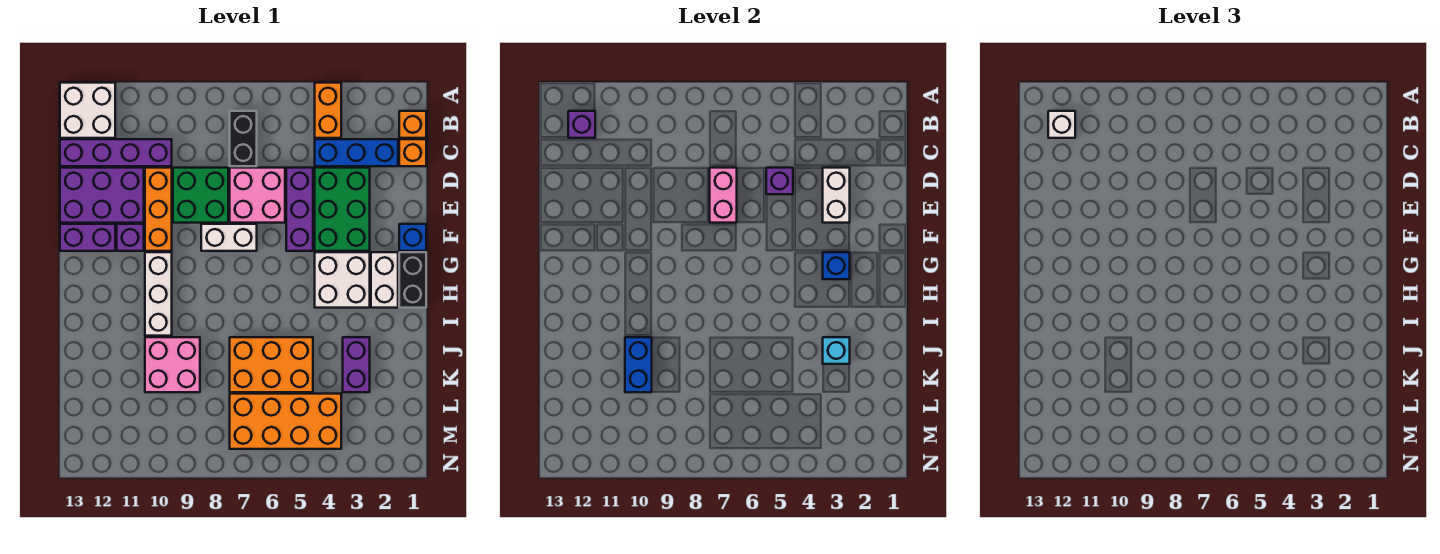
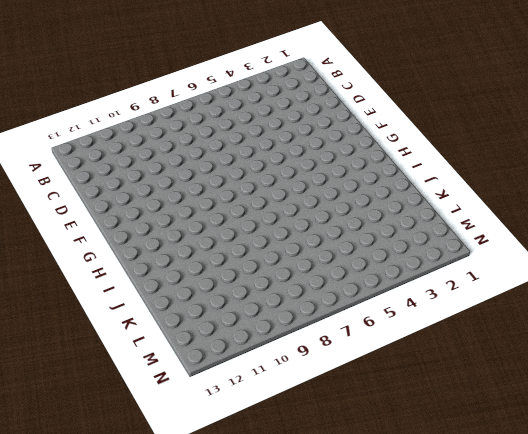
none -> orange brick A4:B4 level 1
none -> white brick A12:B13 level 1
none -> orange brick B1 level 1
none -> black brick B7:C7 level 1

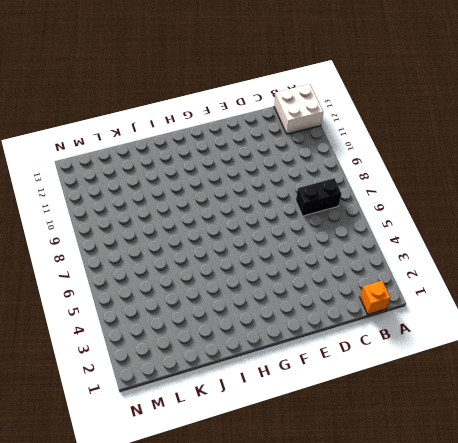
none -> orange brick A4:B4 level 1
none -> orange brick C1 level 1
none -> blue brick C2:C4 level 1
none -> purple brick C10:C13 level 1

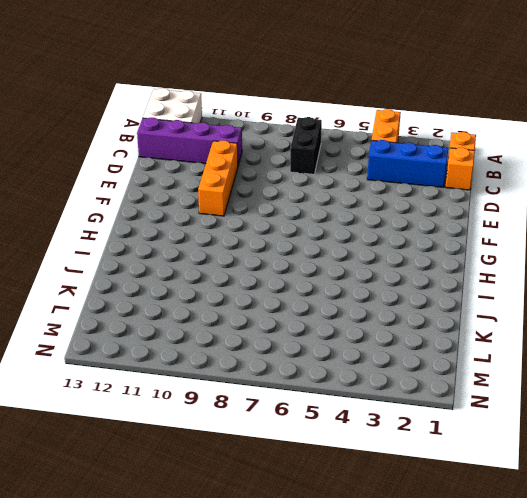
none -> green brick D3:F4 level 1
none -> purple brick D5:F5 level 1
none -> pink brick D6:E7 level 1
none -> green brick D8:E9 level 1

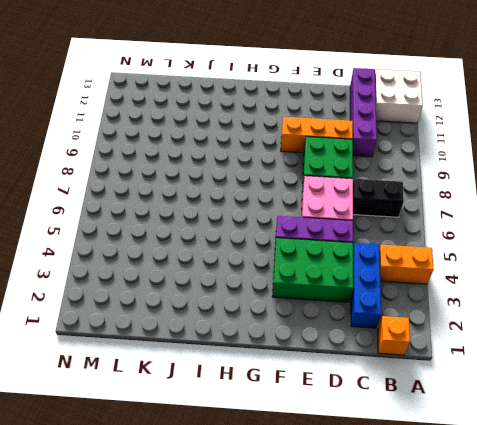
none -> orange brick C1 level 1
none -> purple brick D11:E13 level 1
none -> blue brick F1 level 1
none -> white brick F7:F8 level 1

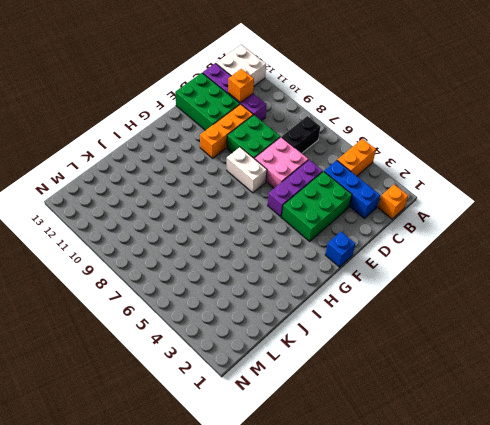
orange brick C11 level 2 -> orange brick C1 level 1
green brick D11:E13 level 1 -> purple brick D11:E13 level 1
none -> purple brick F11 level 1
none -> purple brick F12:F13 level 1
none -> black brick G1:H1 level 1
none -> white brick G2:H2 level 1

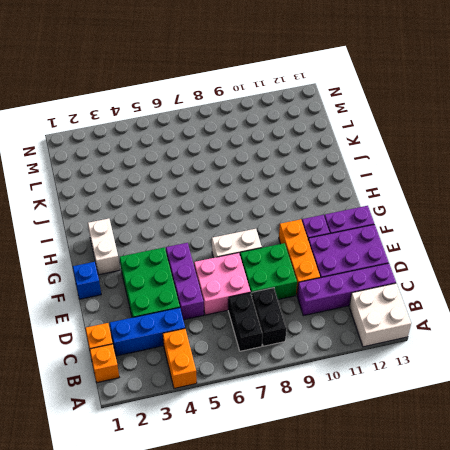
black brick B8:C8 level 1 -> black brick G1:H1 level 1
none -> white brick G3:H4 level 1
none -> white brick G10:I10 level 1
none -> purple brick J3:K3 level 1
none -> orange brick J5:K7 level 1

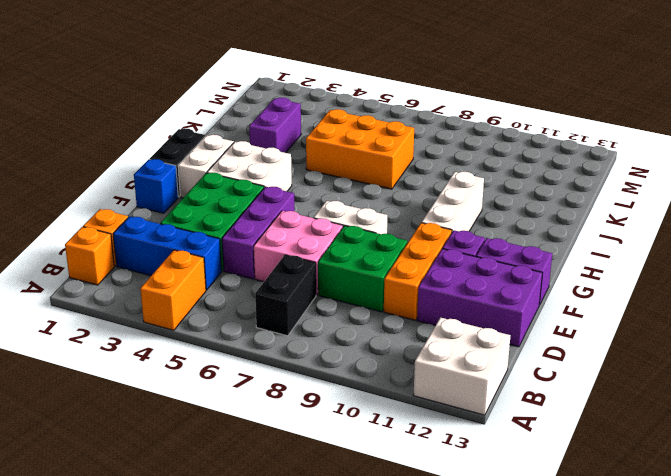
none -> purple brick C10:C13 level 1
none -> pink brick J9:K10 level 1
none -> orange brick L4:M7 level 1
none -> purple brick B12 level 2

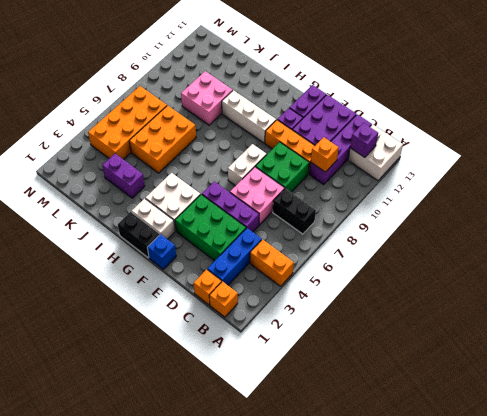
orange brick C10 level 2 -> none
none -> white brick D3:E3 level 2
none -> purple brick D5 level 2
none -> pink brick D7:E7 level 2
none -> blue brick G3 level 2

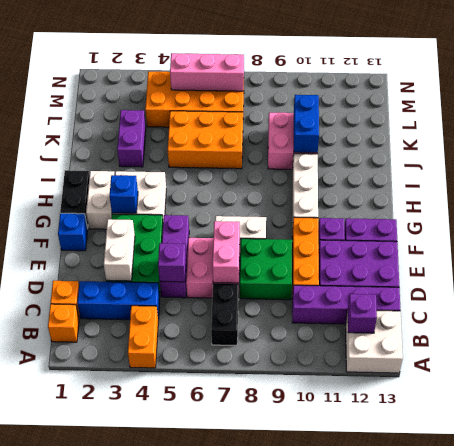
pink brick M5:M7 level 2 -> none
none -> cyan brick J3 level 2
none -> white brick B12 level 3

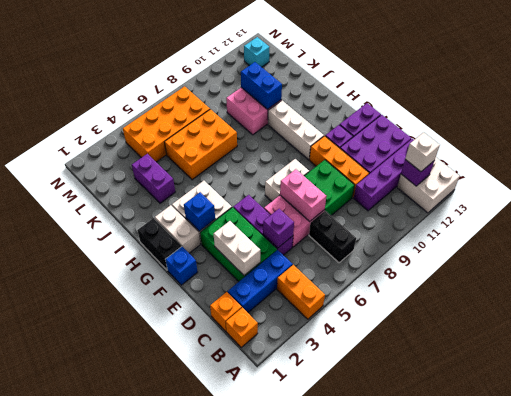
cyan brick M12 level 1 -> cyan brick J3 level 2

